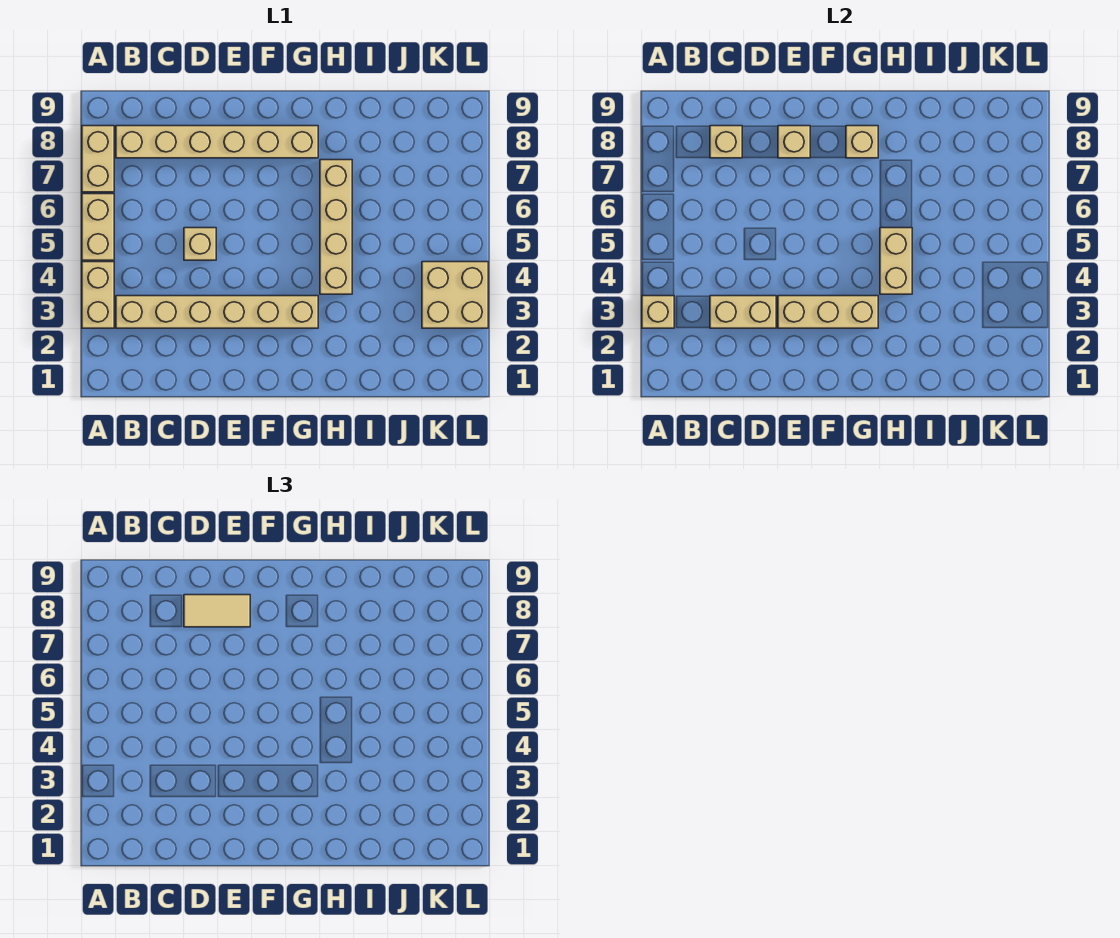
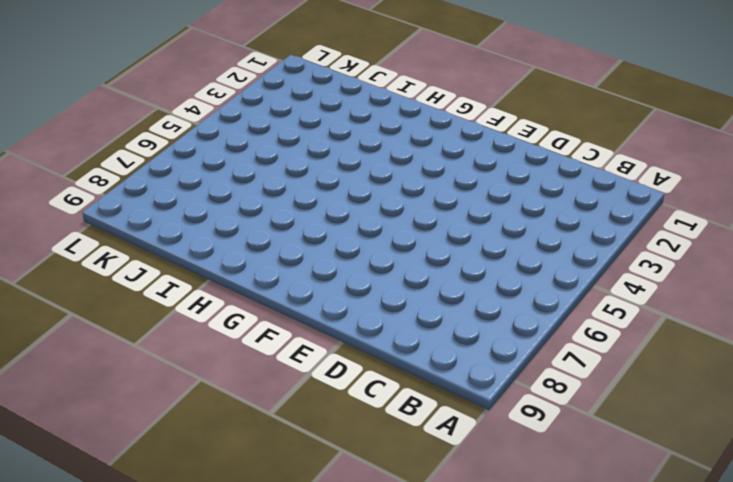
none -> tan brick A3:A4 level 1
none -> tan brick A5:A6 level 1
none -> tan brick A7:A8 level 1

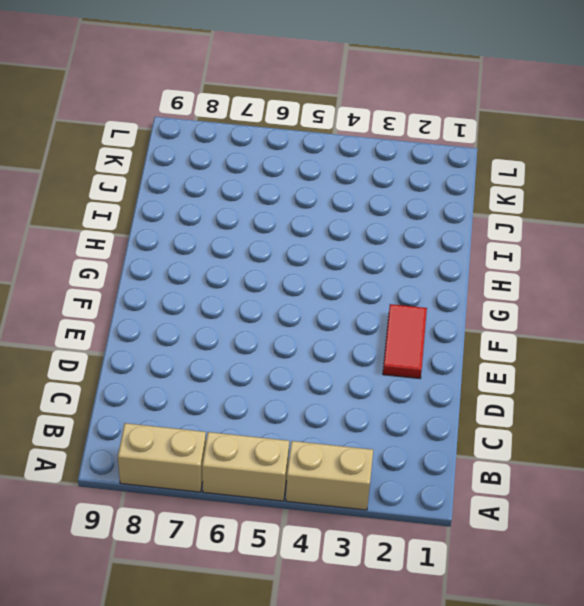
red tile E2:F2 level 1 -> none
none -> tan brick B3:G3 level 1
none -> tan brick B8:G8 level 1
none -> tan brick D5 level 1

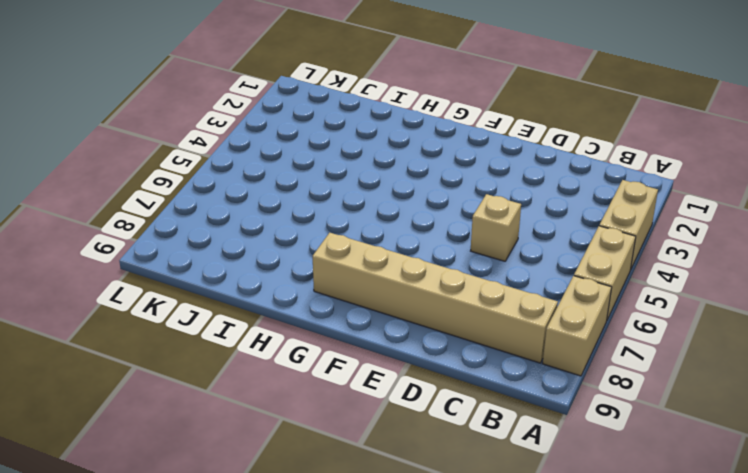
none -> tan brick B3:G3 level 1
none -> tan brick H4:H7 level 1
none -> tan brick K3:L4 level 1

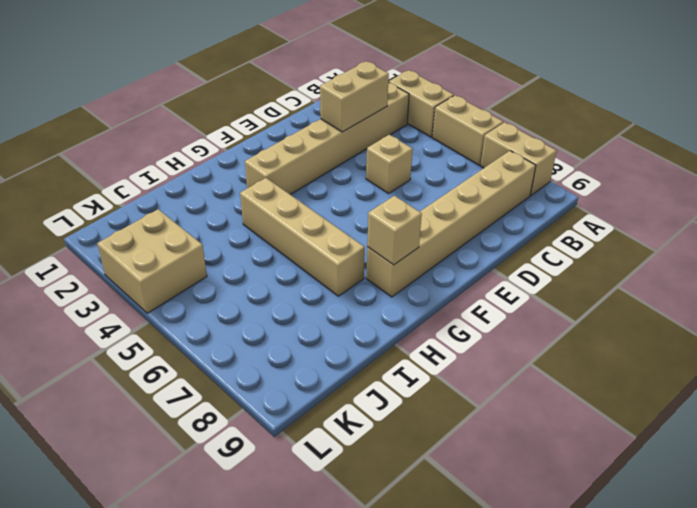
none -> tan brick A3 level 2
none -> tan brick C8 level 2
none -> tan brick E3:G3 level 2

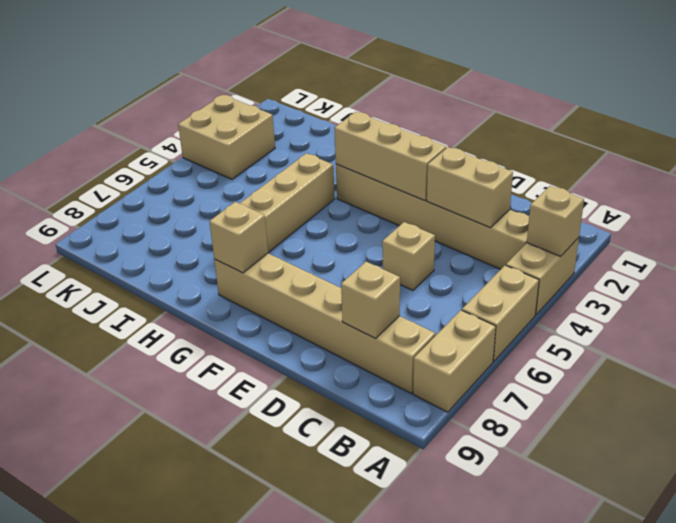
none -> tan brick E8 level 2
none -> tan brick H4:H5 level 2
none -> tan tile D8:E8 level 3

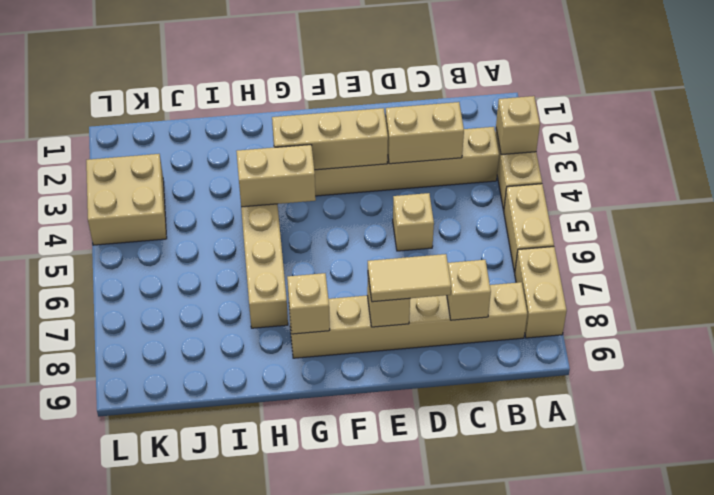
tan brick G4:H4 level 2 -> tan brick H4:H5 level 2

